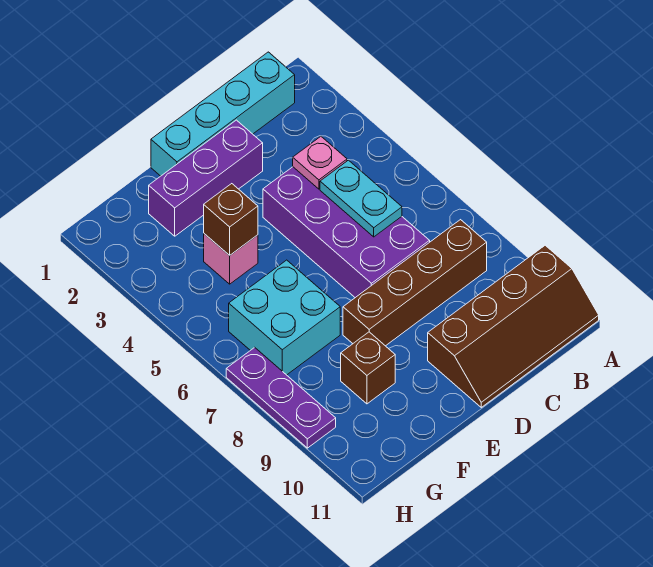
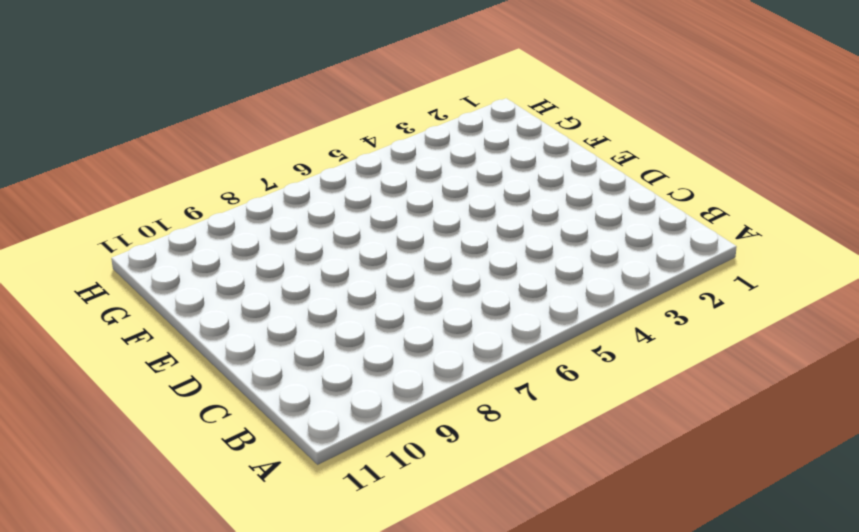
none -> brown slope A10:D11 level 1 top 10
none -> cyan brick B1:E1 level 1
none -> brown brick B8:E8 level 1

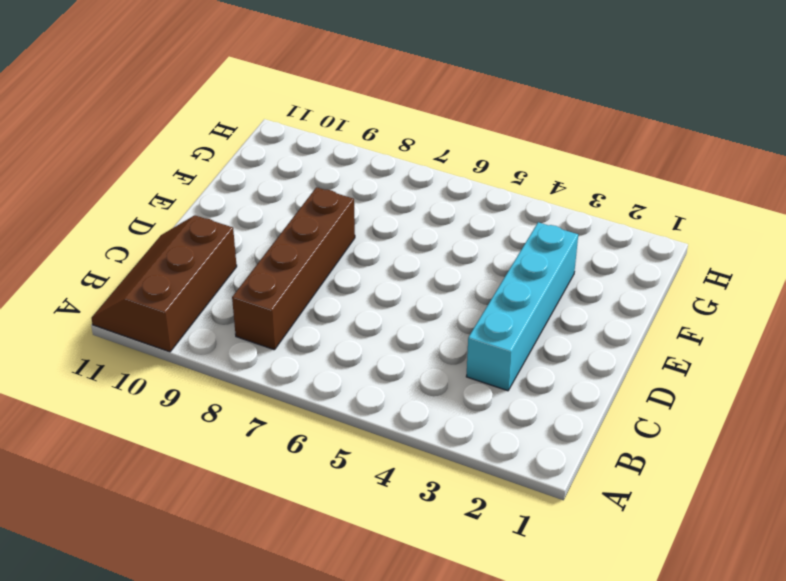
brown slope A10:C11 level 1 top 10 -> brown slope A10:D11 level 1 top 10
cyan brick C3:F3 level 1 -> cyan brick B1:E1 level 1
none -> purple brick C4:D7 level 1
none -> purple brick D2:F2 level 1
none -> pink brick F4 level 1

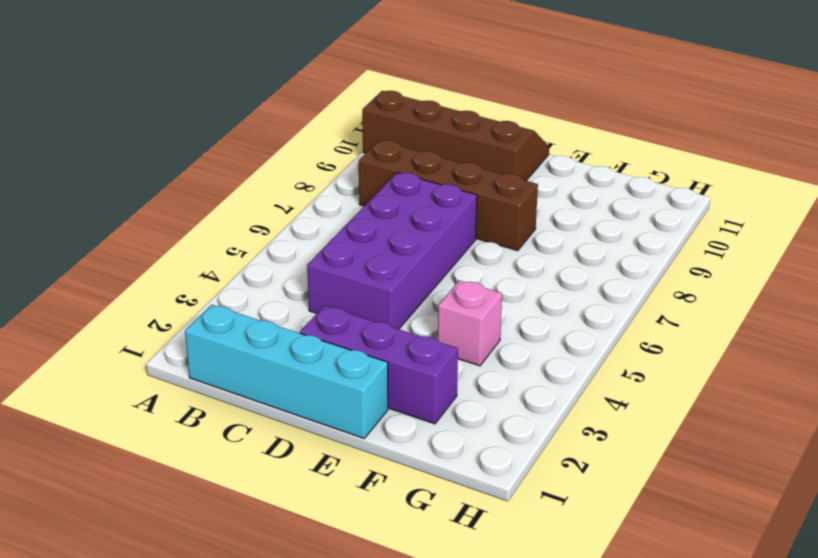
none -> cyan brick F6:G7 level 1
none -> brown brick F9 level 1
none -> purple plate H7:H9 level 1

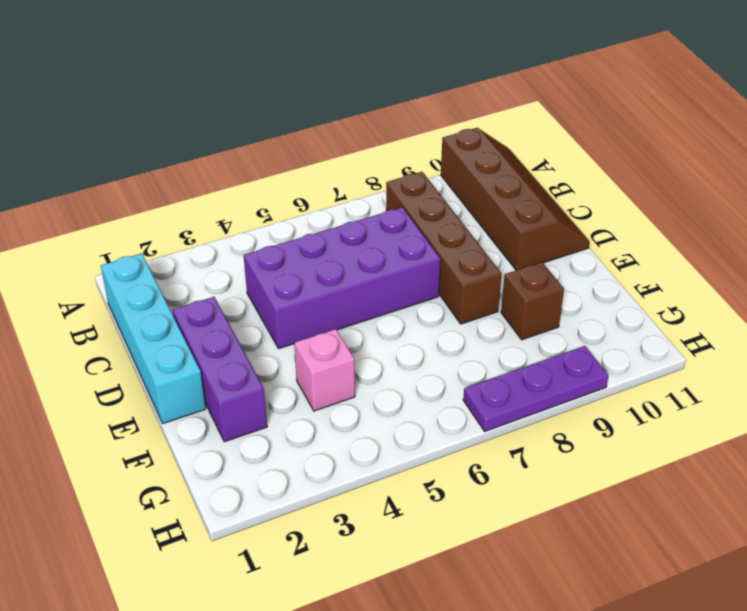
none -> cyan brick F6:G7 level 1
none -> pink plate C4 level 2
none -> cyan plate C5:C6 level 2

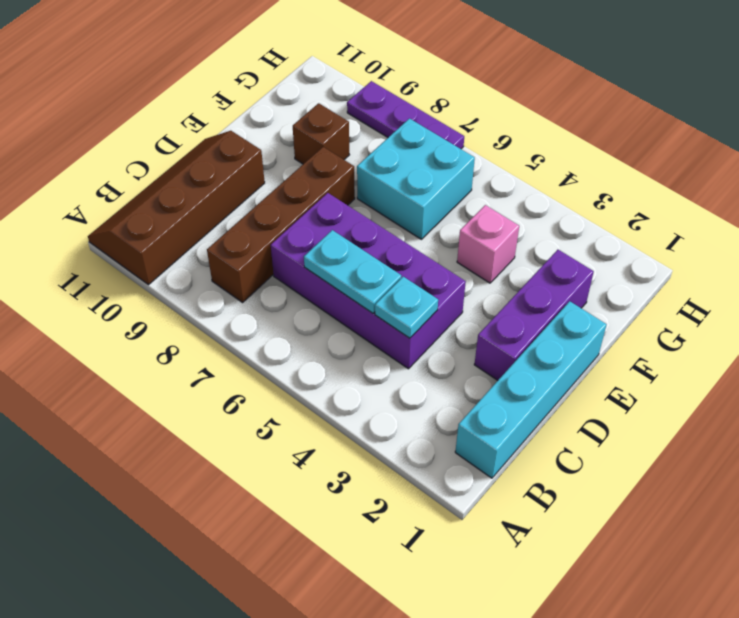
cyan plate C4 level 2 -> pink plate C4 level 2
none -> brown brick F4 level 2

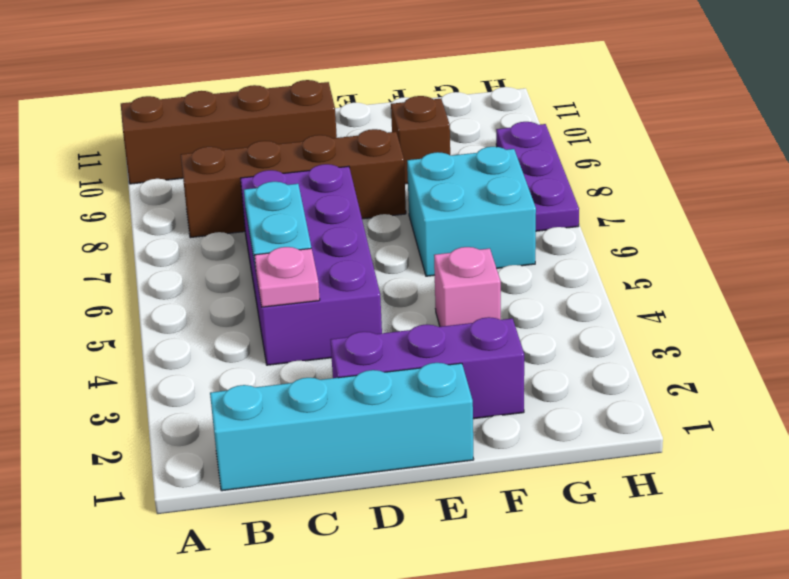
none -> brown brick F4 level 2

